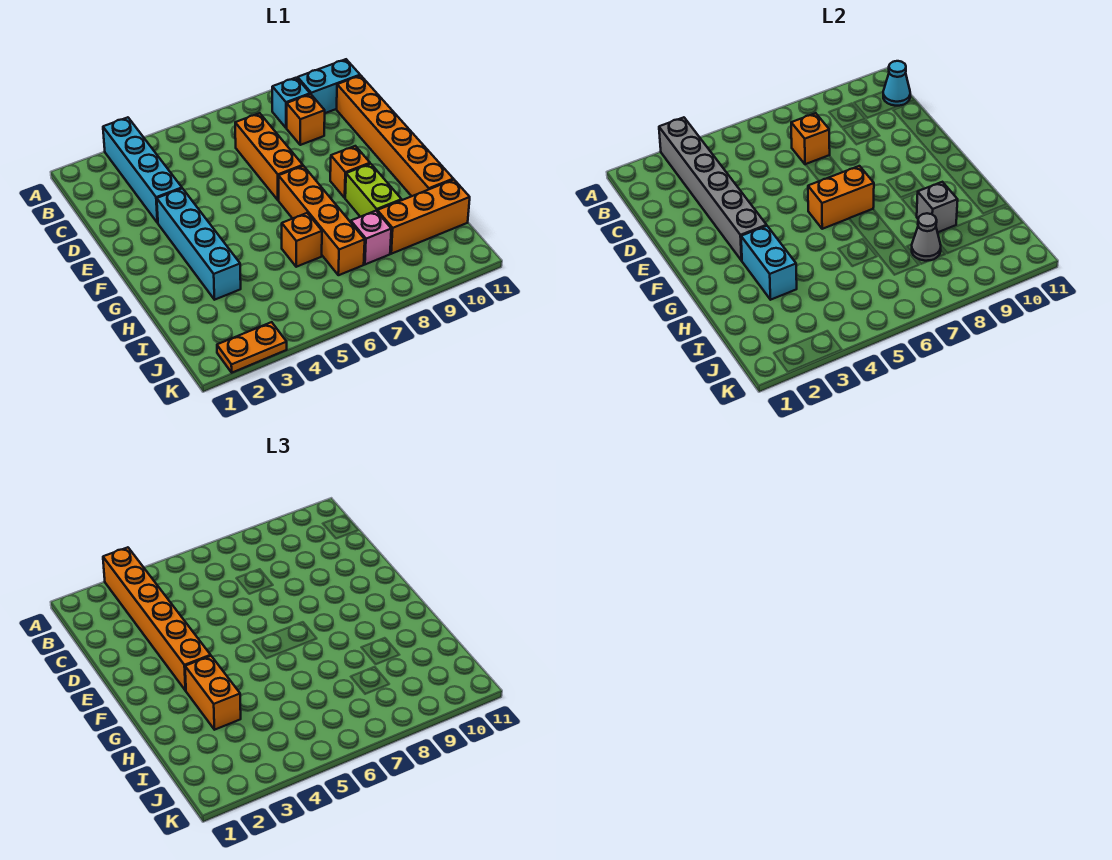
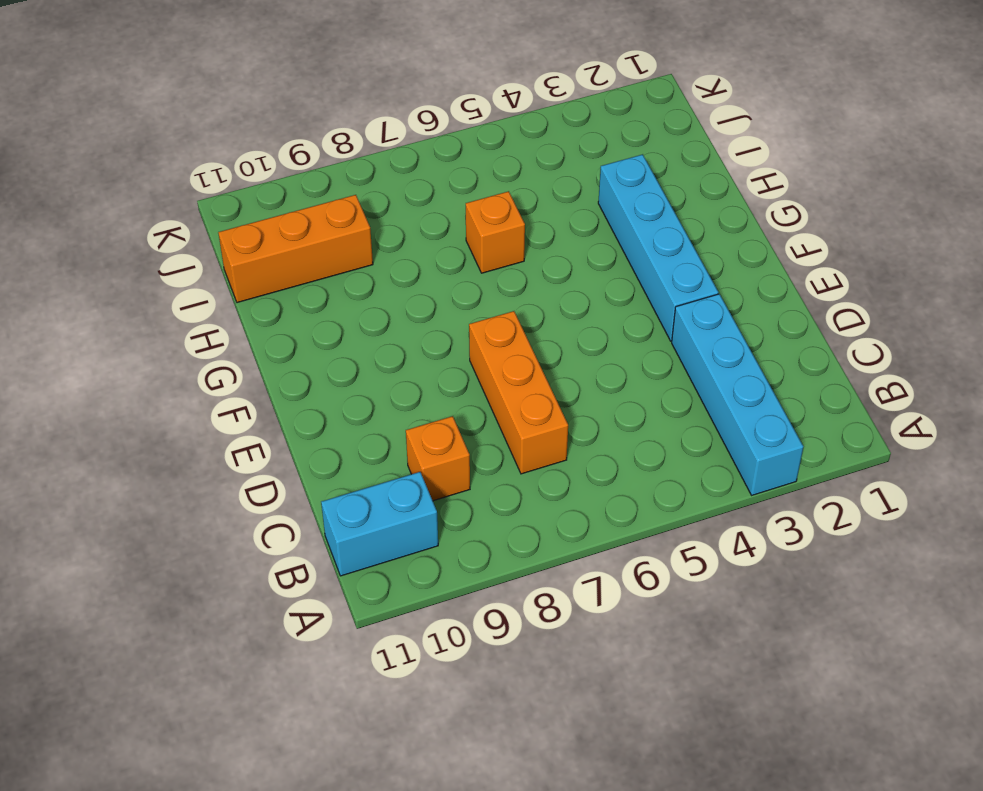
none -> cyan brick B9 level 1
none -> orange brick C11:H11 level 1
none -> orange brick F7:I7 level 1

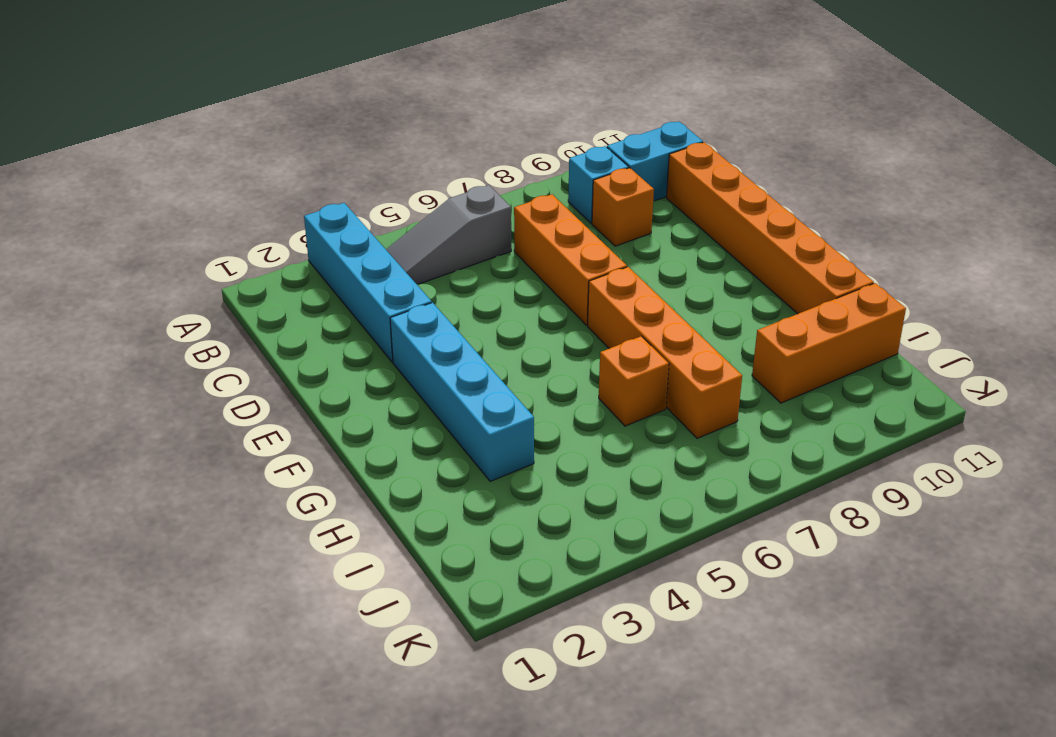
grey slope B4:B6 level 1 top 6 -> none
none -> orange brick F9 level 1
none -> lime brick G9:H9 level 1
none -> pink brick I8 level 1

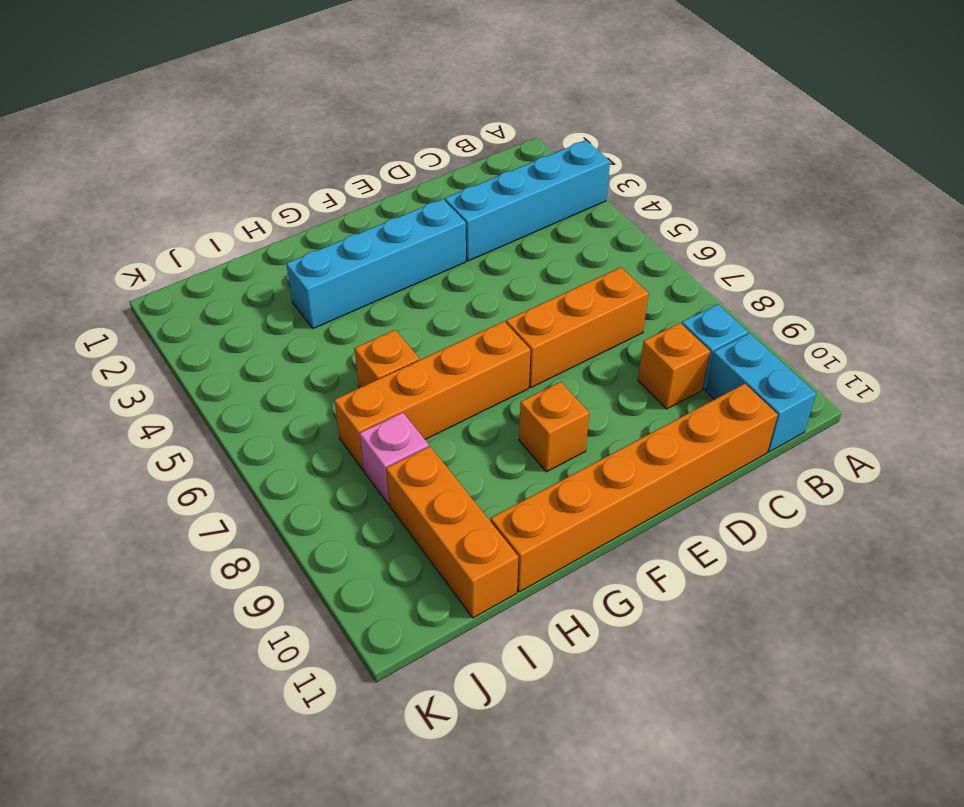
none -> lime brick G9:H9 level 1
none -> orange plate K2:K3 level 1
none -> grey brick A3:F3 level 2

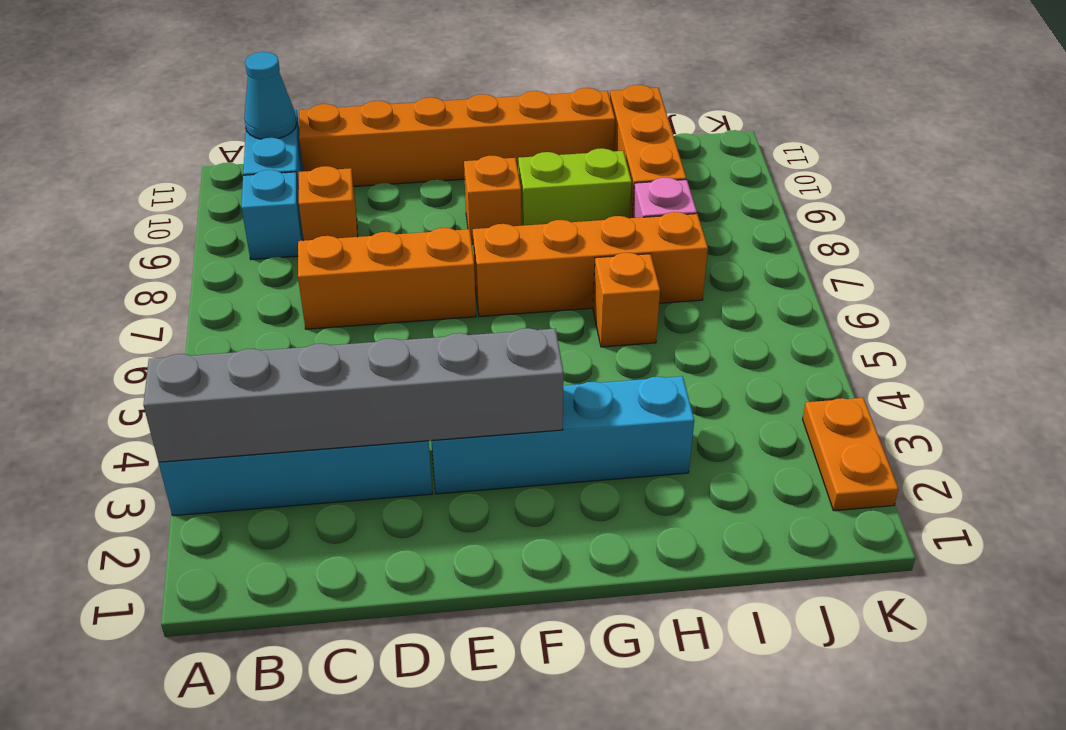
none -> orange brick C7 level 2
none -> orange brick F6:F7 level 2
none -> cyan brick G3:H3 level 2

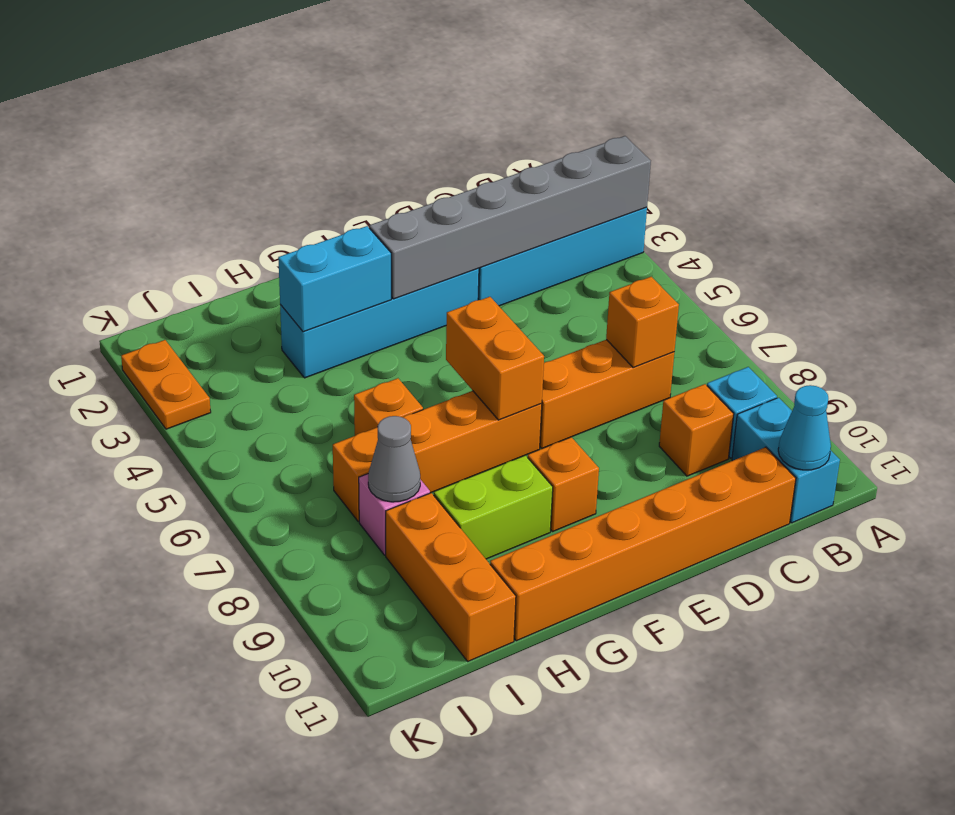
none -> grey brick H9 level 2
none -> orange brick A3:F3 level 3
none -> orange brick G3:H3 level 3

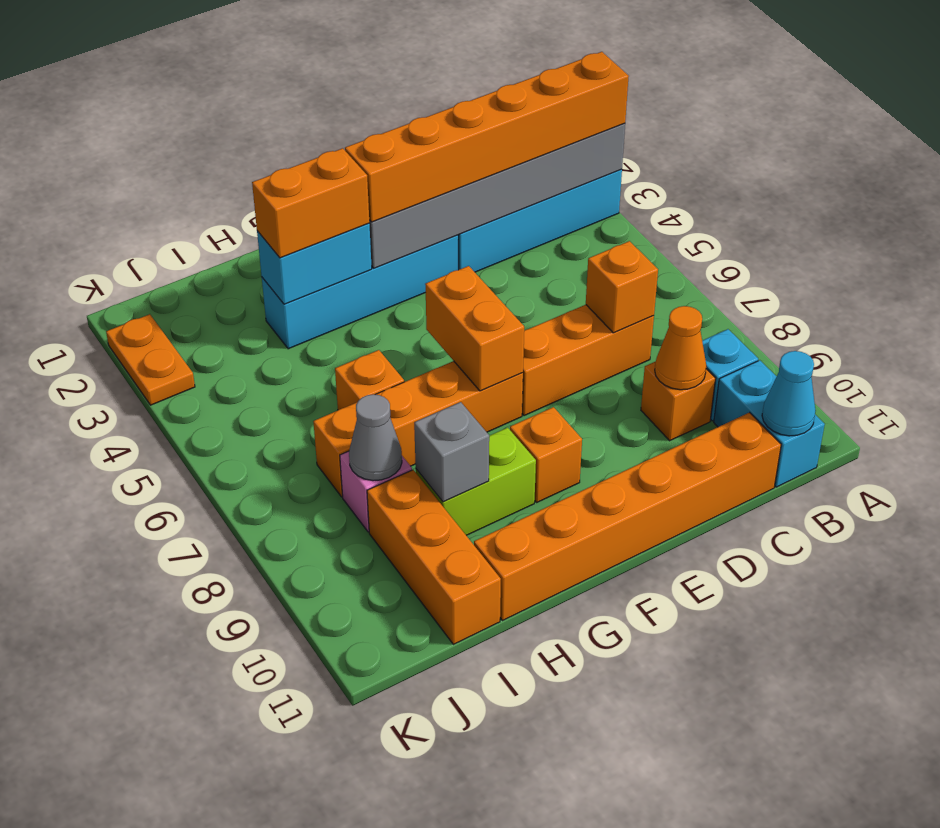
orange cone C9 level 2 -> none

